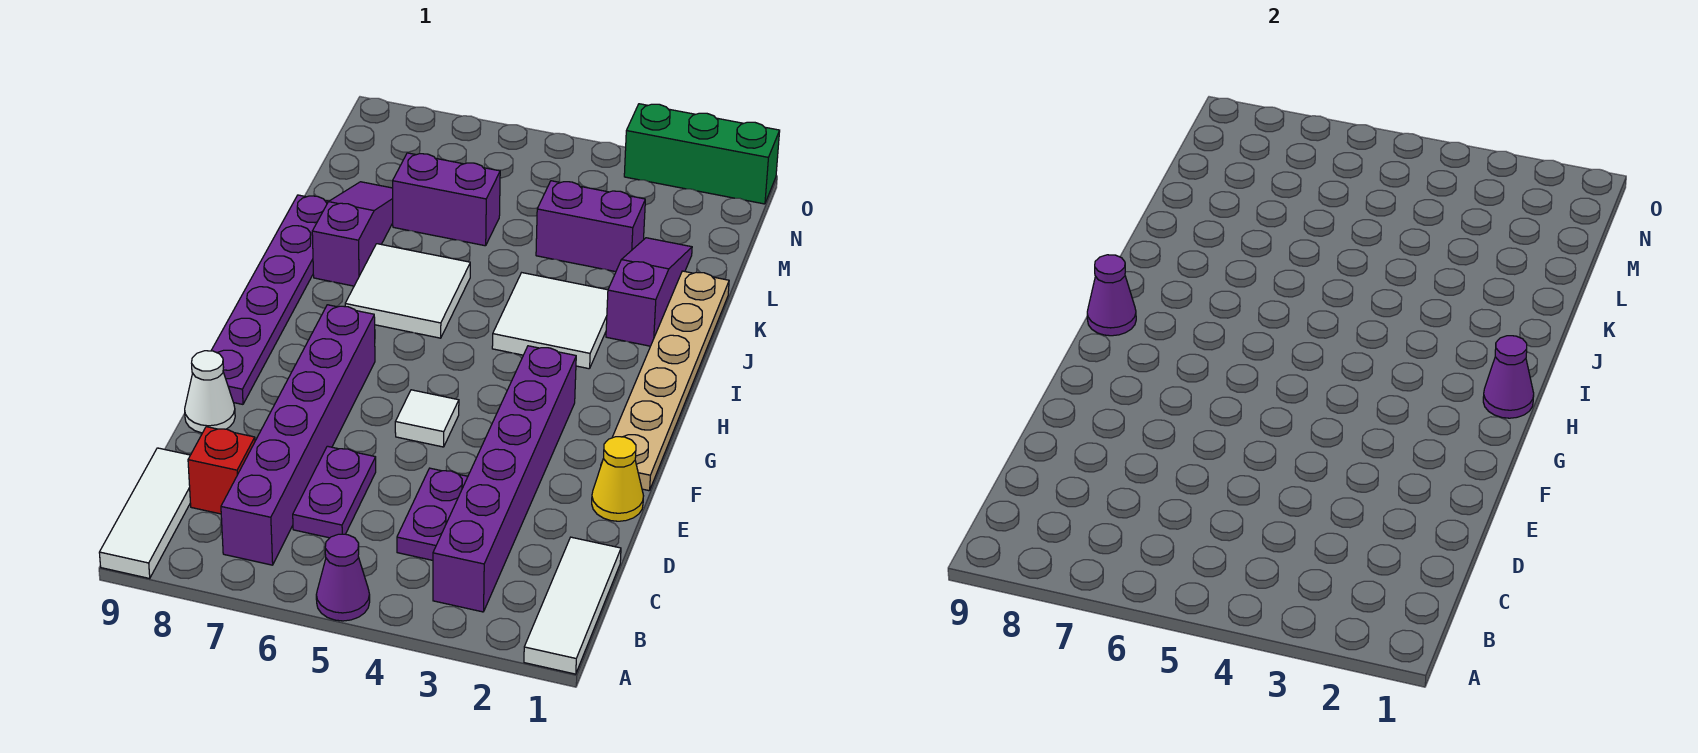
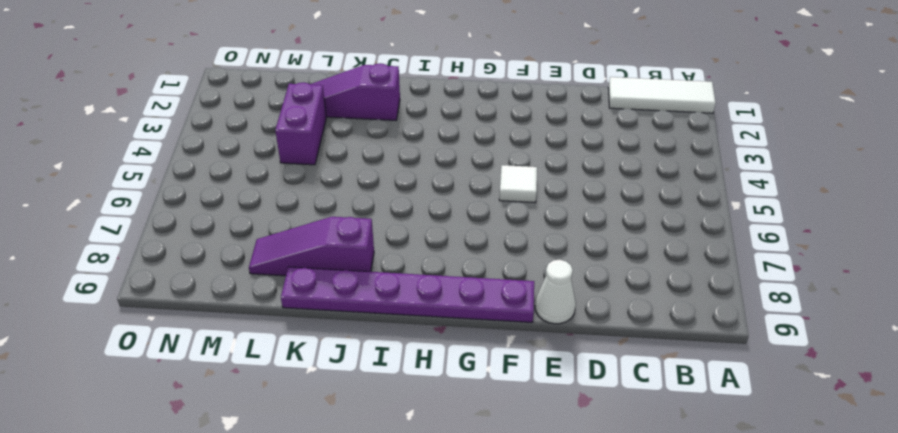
none -> purple cone A5 level 1
none -> white tile A9:C9 level 1
none -> purple brick B3:G3 level 1

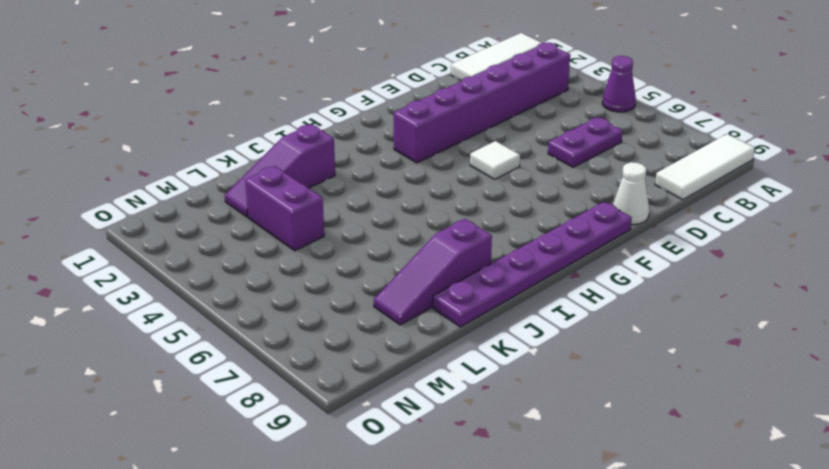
none -> purple brick B7:G7 level 1
none -> purple plate C4:D4 level 1
none -> red brick C8 level 1

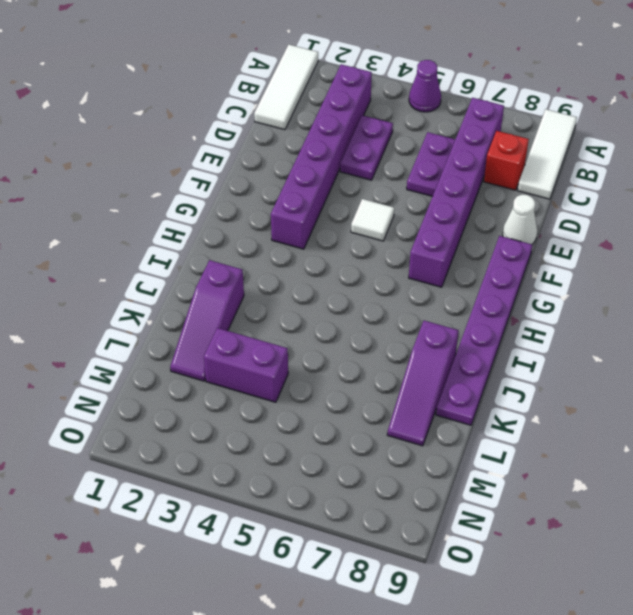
none -> yellow cone E1 level 1
none -> tan plate F1:K1 level 1
none -> white tile I3:J4 level 1

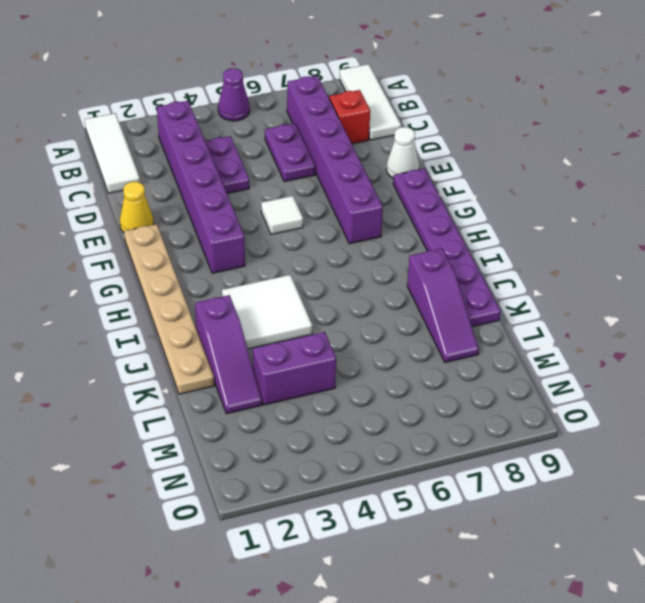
none -> white tile I6:J7 level 1
none -> purple brick L6:L7 level 1
none -> green brick O1:O3 level 1

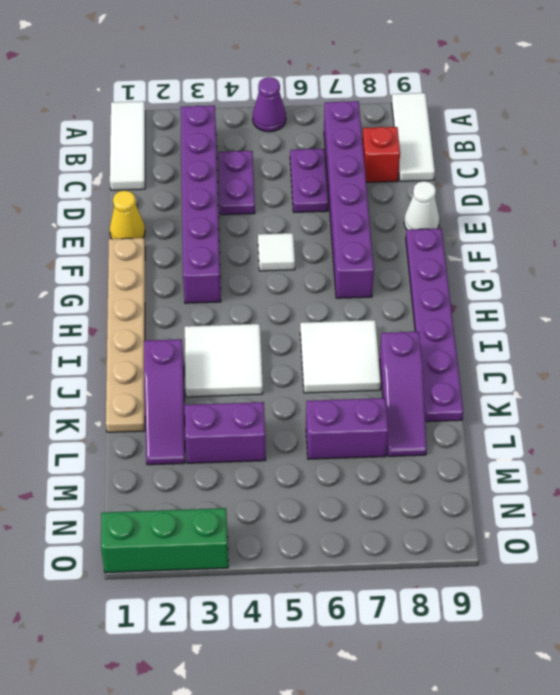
none -> purple cone H1 level 2
none -> purple cone H9 level 2

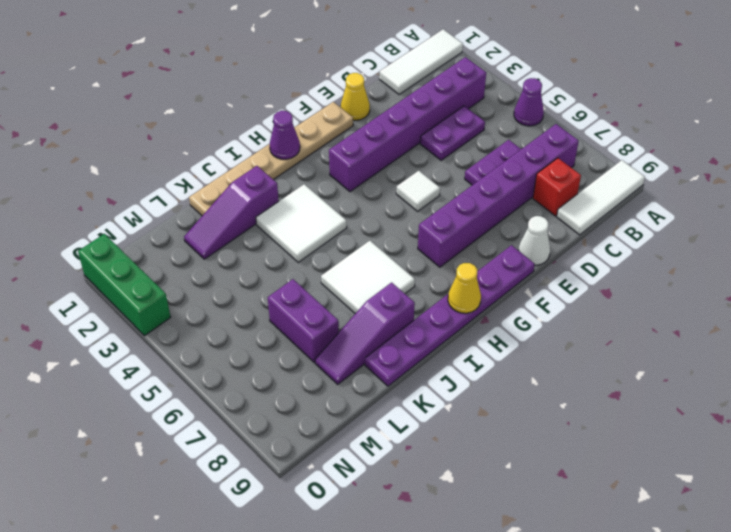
yellow cone H9 level 2 -> purple cone H9 level 2
none -> purple brick L3:L4 level 1

